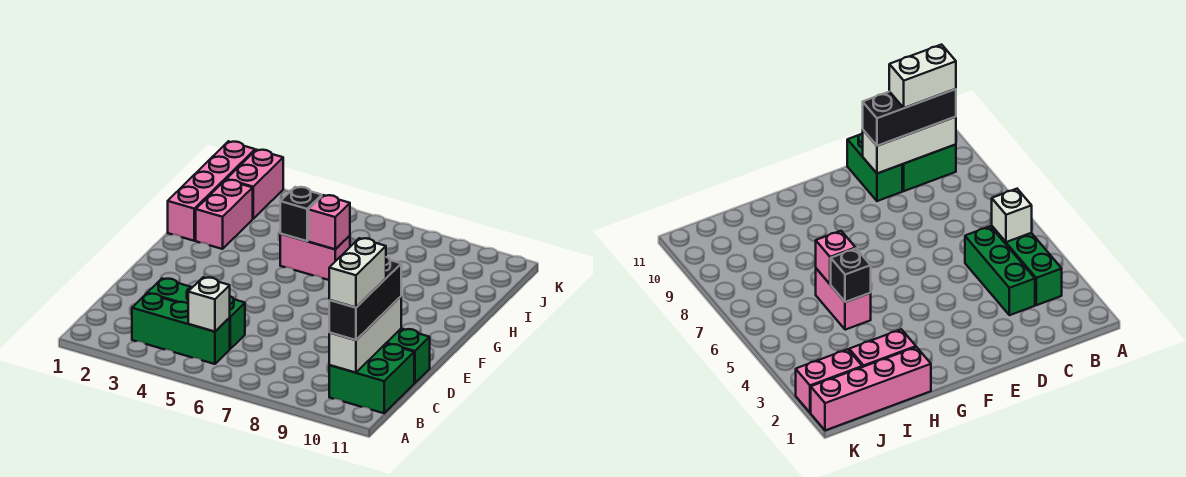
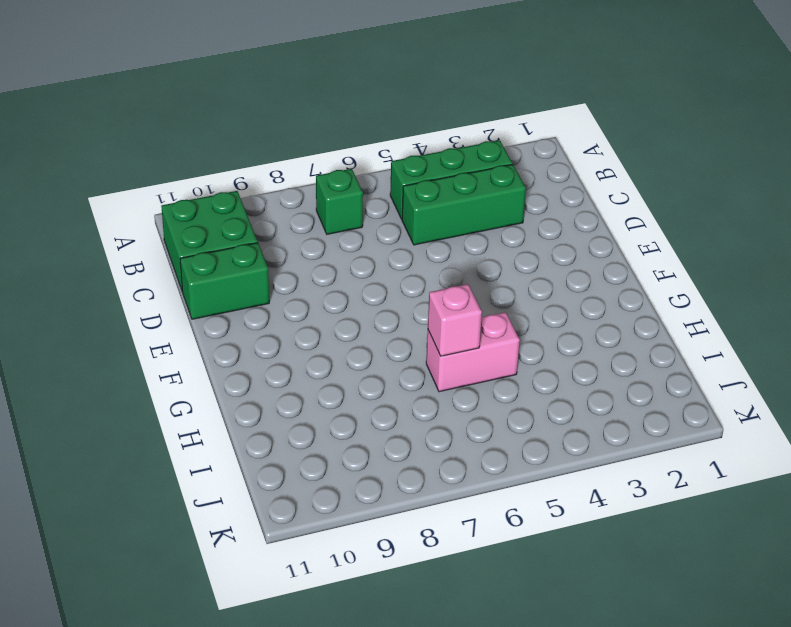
green brick B7 level 1 -> none
none -> pink brick H1:K1 level 1
none -> pink brick H2:I2 level 1
none -> pink brick J2:K2 level 1

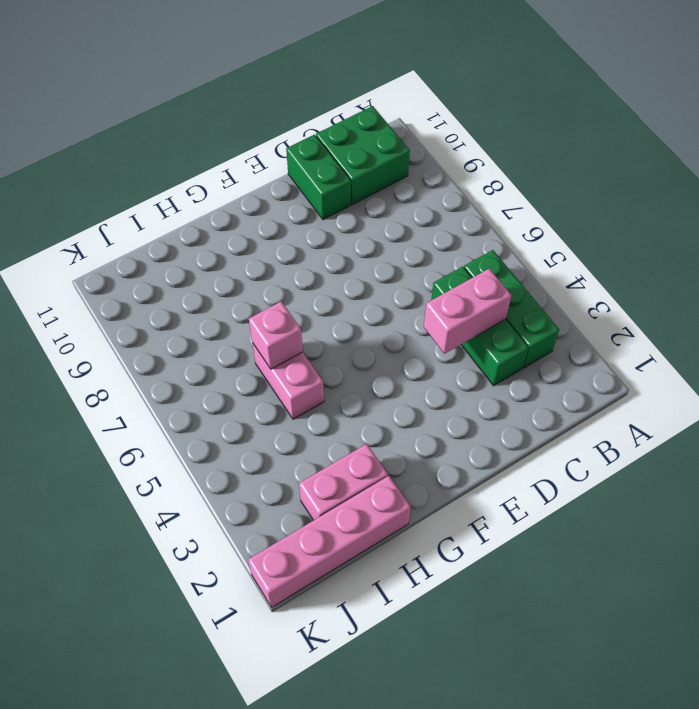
pink brick C4:D4 level 2 -> pink brick J2:K2 level 1
none -> white brick B5 level 2
none -> white brick B10:D10 level 2
none -> black brick H5 level 2

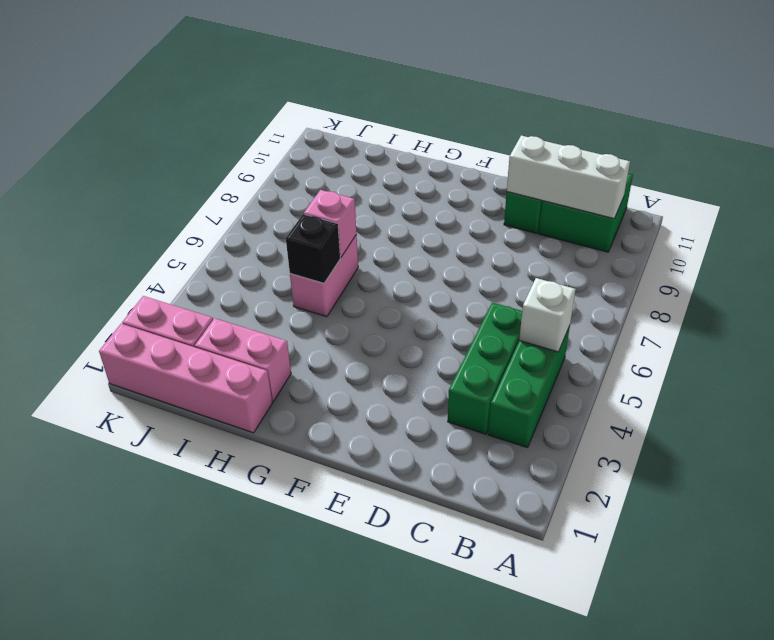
none -> black brick B10:D10 level 3
none -> white brick B10:C10 level 4

